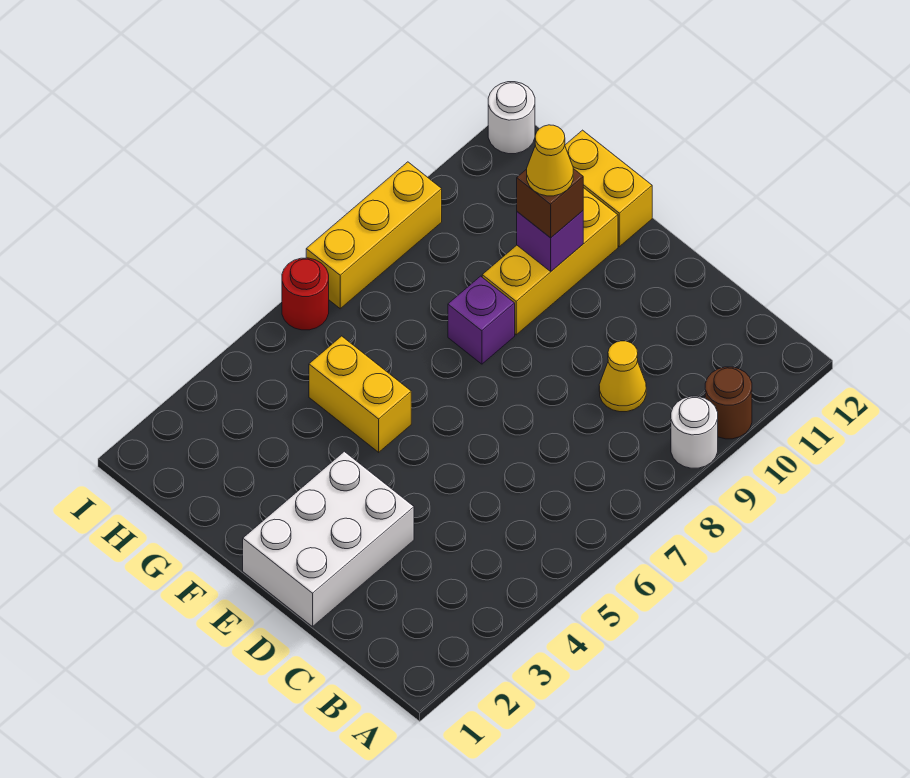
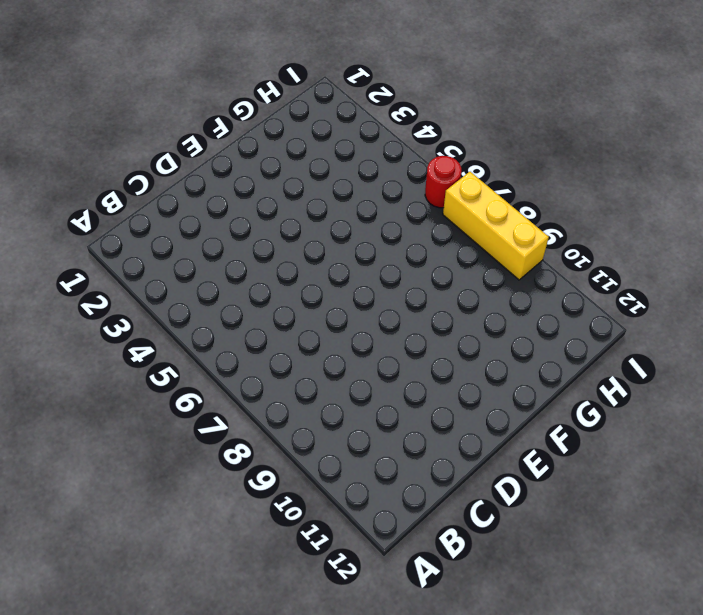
none -> white round brick A9 level 1
none -> brown round brick A10 level 1
none -> yellow cone C9 level 1

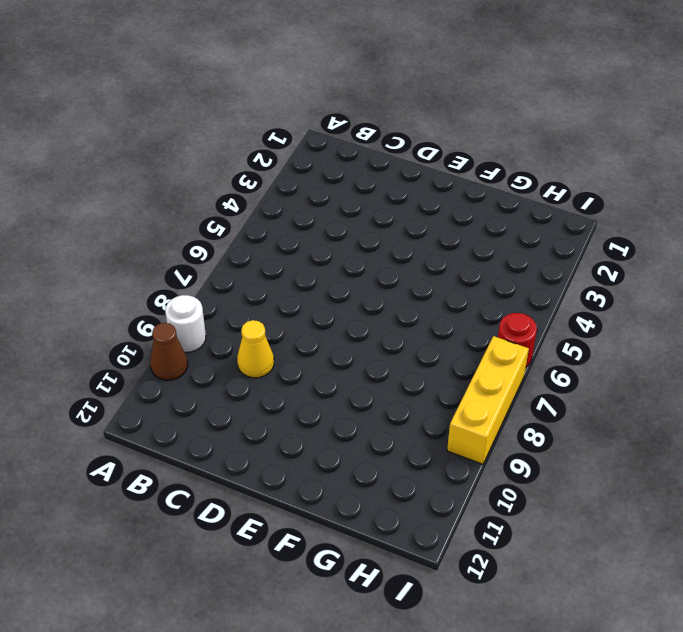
brown cone A10 level 1 -> brown round brick A10 level 1
none -> white brick D1:E3 level 1
none -> yellow brick F5:G5 level 1
none -> purple brick F8 level 1

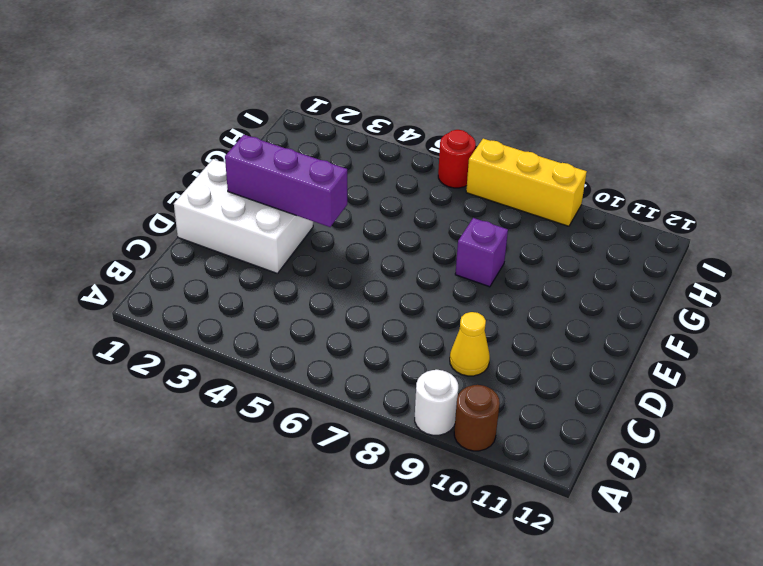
purple brick E2:E4 level 2 -> none
none -> yellow brick F5:G5 level 1
none -> yellow brick F9:F11 level 1
none -> yellow brick F12:G12 level 1

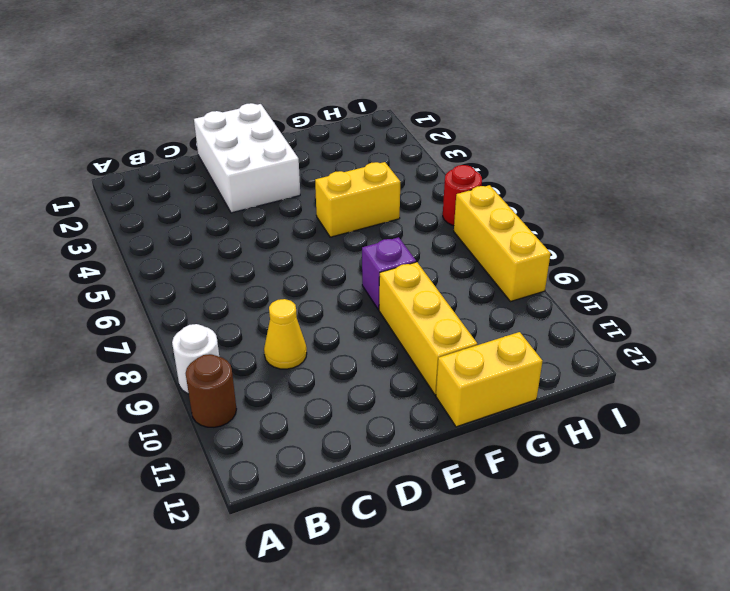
none -> white round brick I12 level 1
none -> purple brick F10 level 2
none -> brown brick F10 level 3

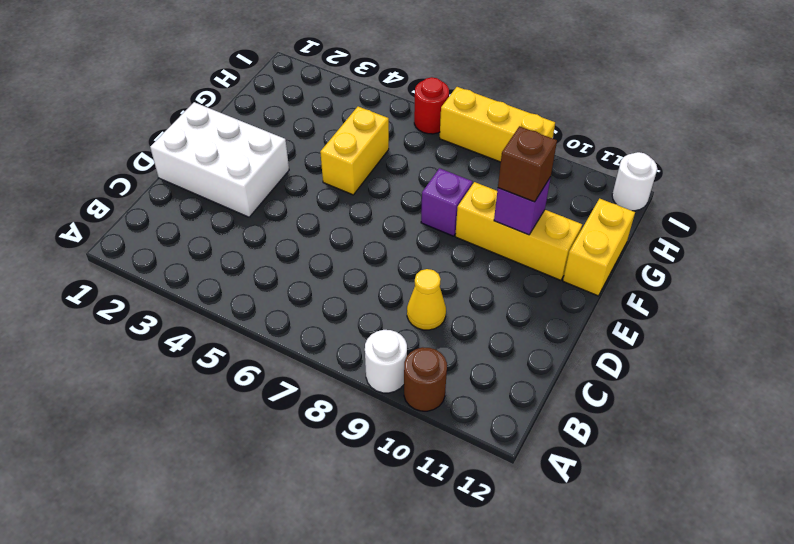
none -> yellow cone F10 level 4

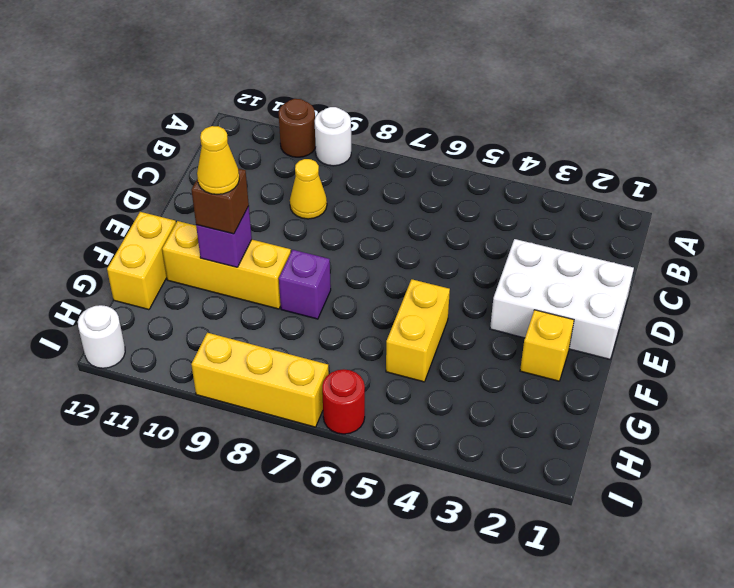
yellow brick F2 level 1 -> none

